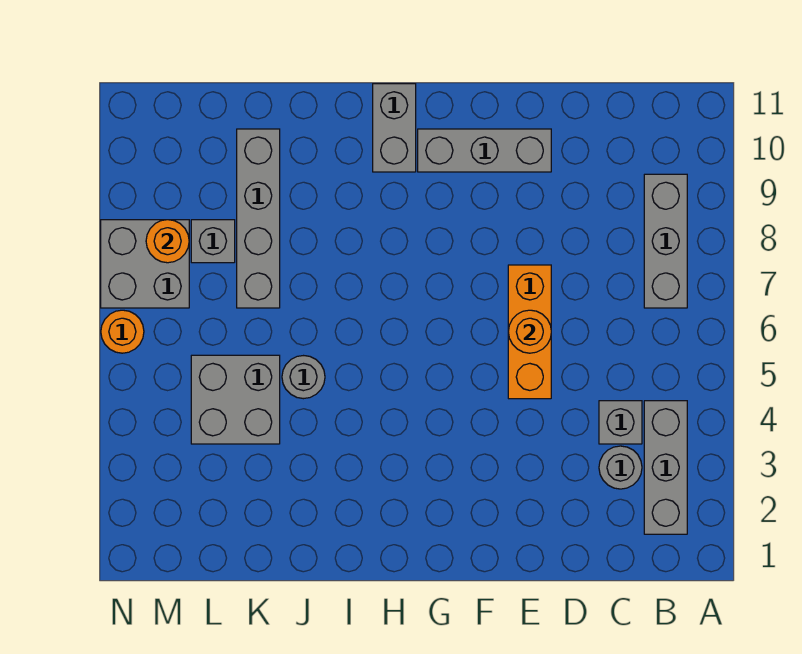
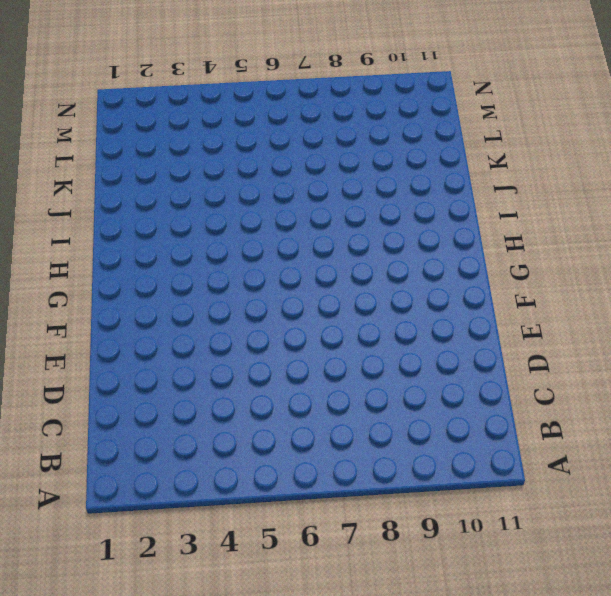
none -> grey brick B2:B4 level 1
none -> grey brick B7:B9 level 1
none -> grey round brick C3 level 1

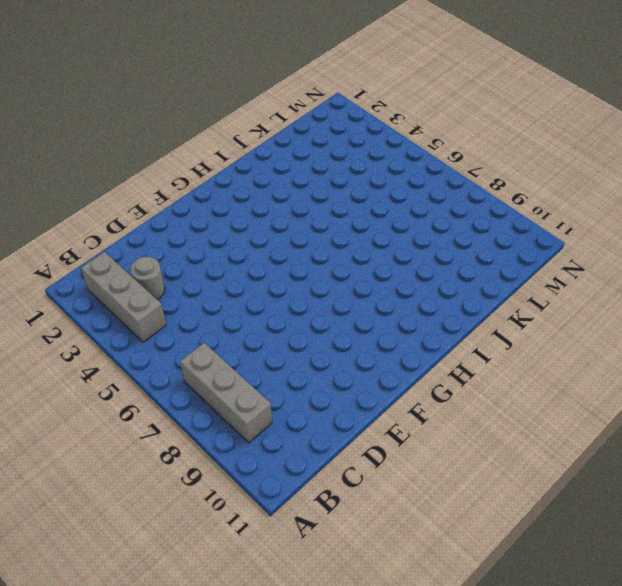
none -> grey brick C4 level 1
none -> orange brick E5:E7 level 1
none -> grey brick E10:G10 level 1

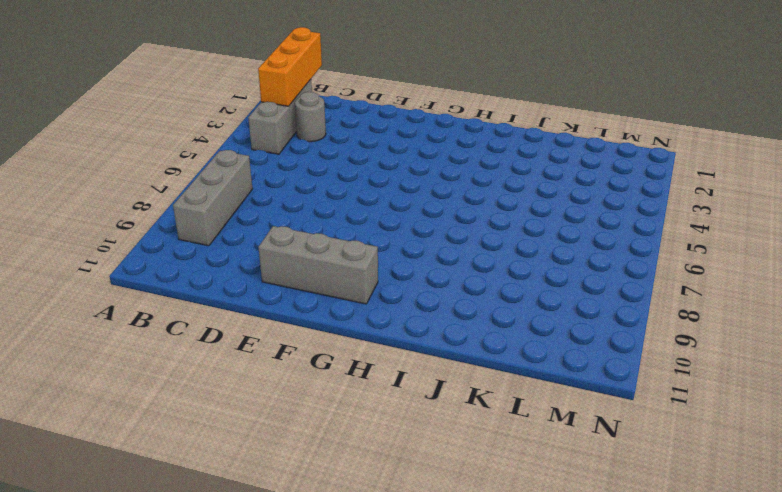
orange brick B1:B3 level 2 -> orange brick E5:E7 level 1
none -> grey brick C4 level 1
none -> grey brick H10:H11 level 1
none -> grey round brick J5 level 1

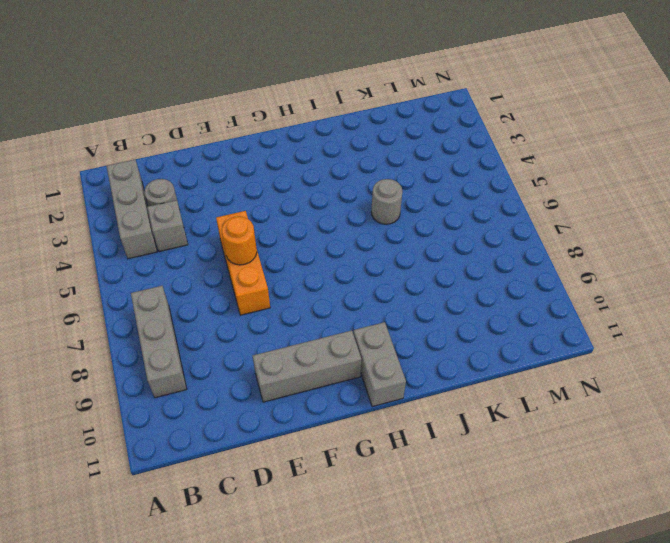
none -> grey brick K4:L5 level 1
none -> grey brick K7:K10 level 1
none -> grey brick L8 level 1

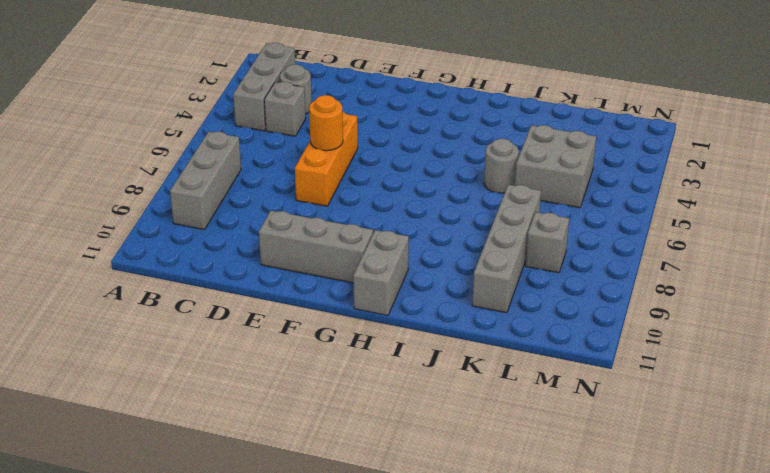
none -> grey brick M7:N8 level 1
none -> orange round brick N6 level 1
none -> orange round brick M8 level 2

